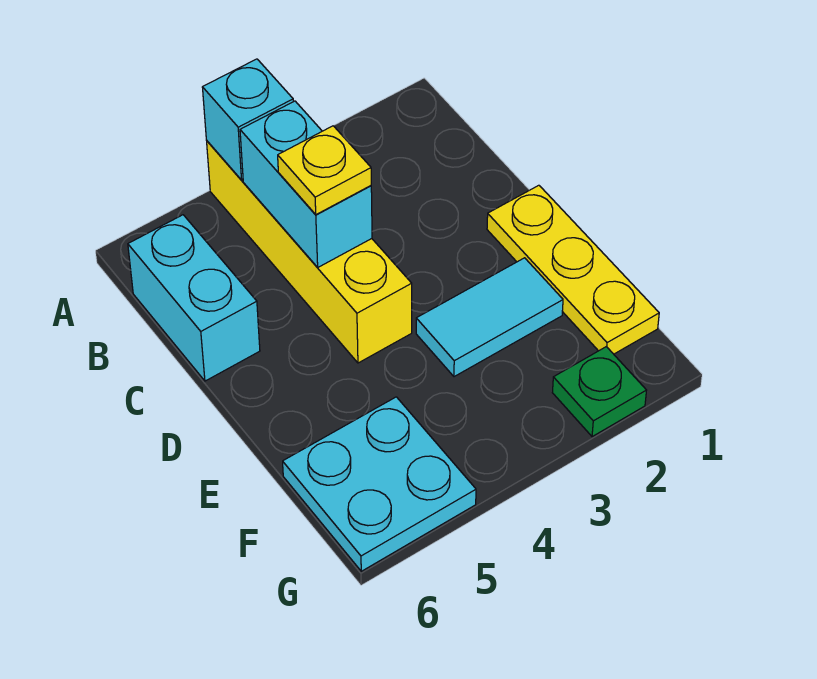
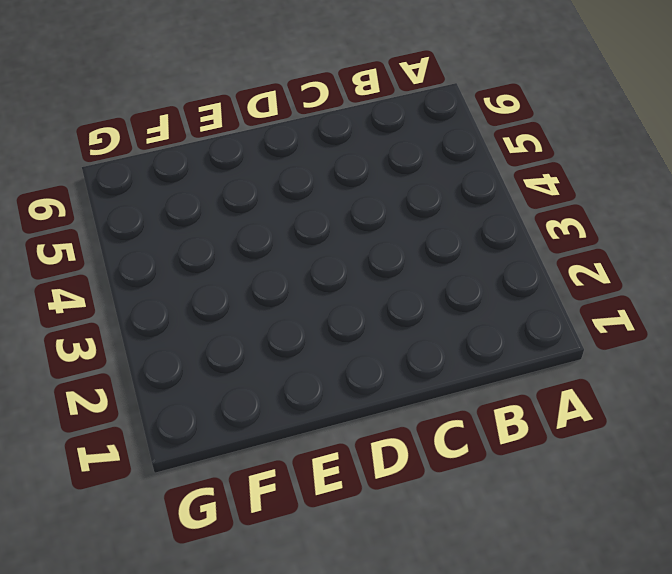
none -> yellow brick A4:D4 level 1
none -> cyan brick B6:C6 level 1

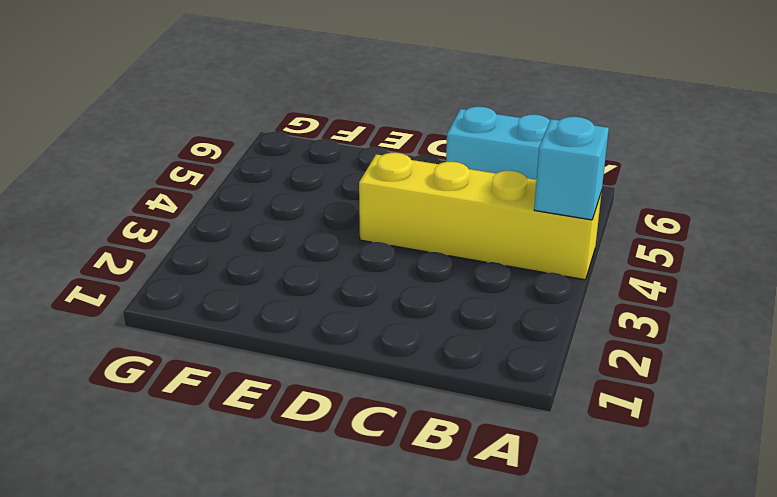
none -> yellow plate D1:F1 level 1
none -> cyan tile E2:E3 level 1

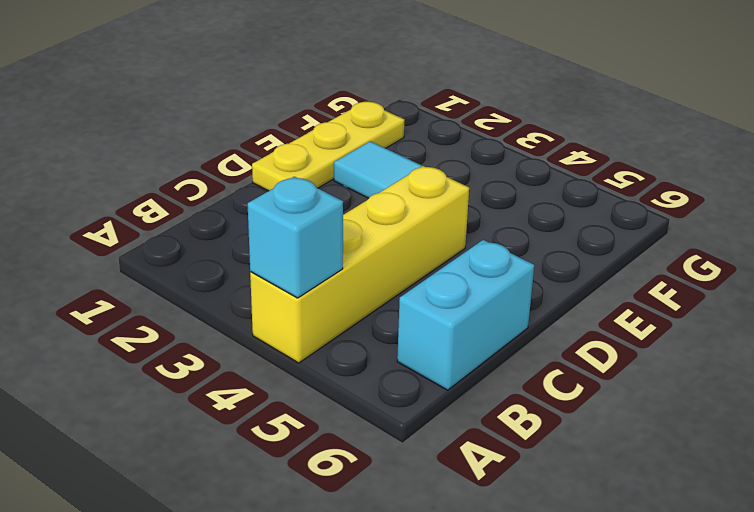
none -> cyan plate F5:G6 level 1
none -> green plate G2 level 1

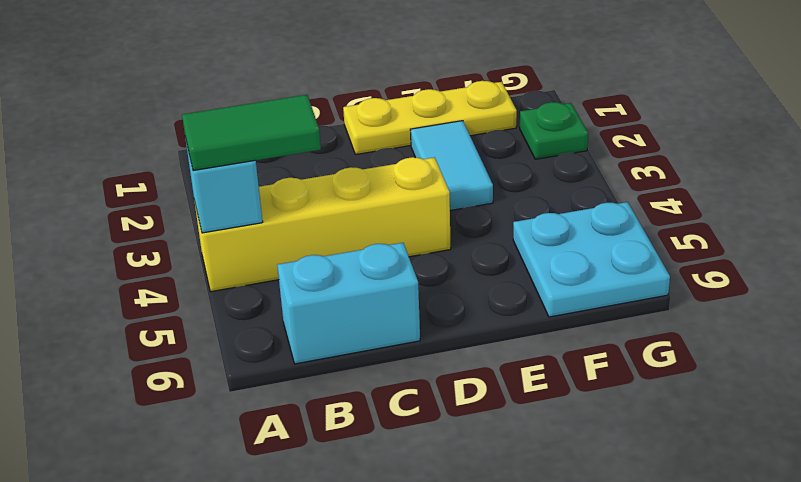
green tile A4:B4 level 3 -> none
none -> cyan brick B4:C4 level 2
none -> yellow plate C4 level 3

